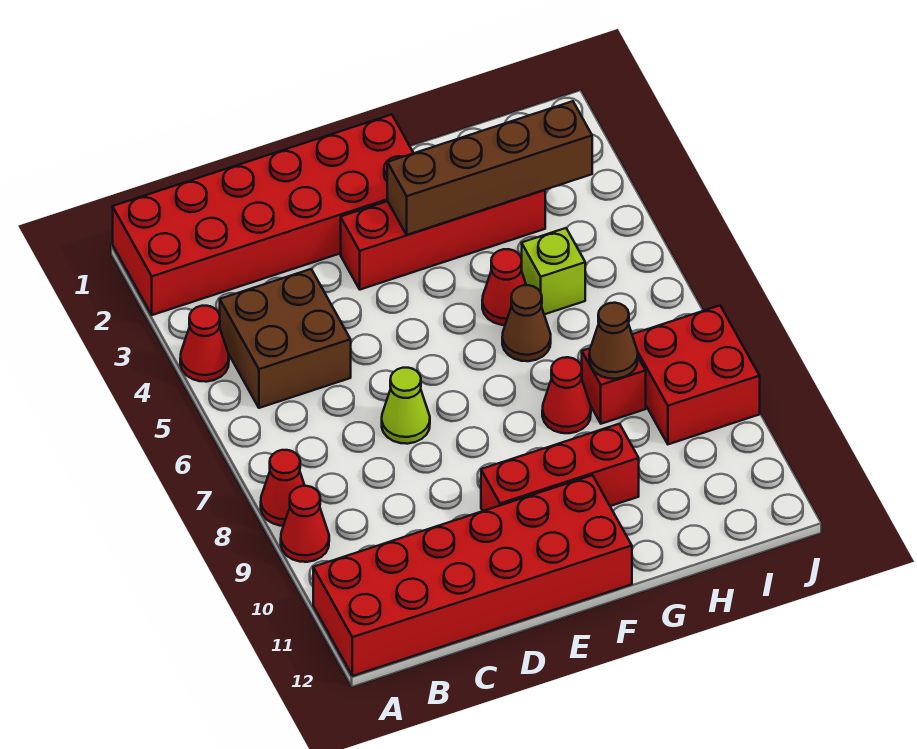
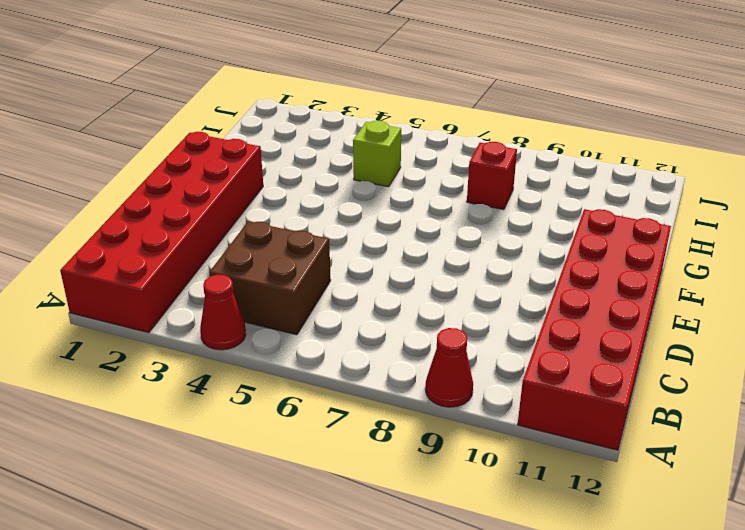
none -> red cone A8 level 1
none -> lime cone D7 level 1
none -> red brick E3:H3 level 1

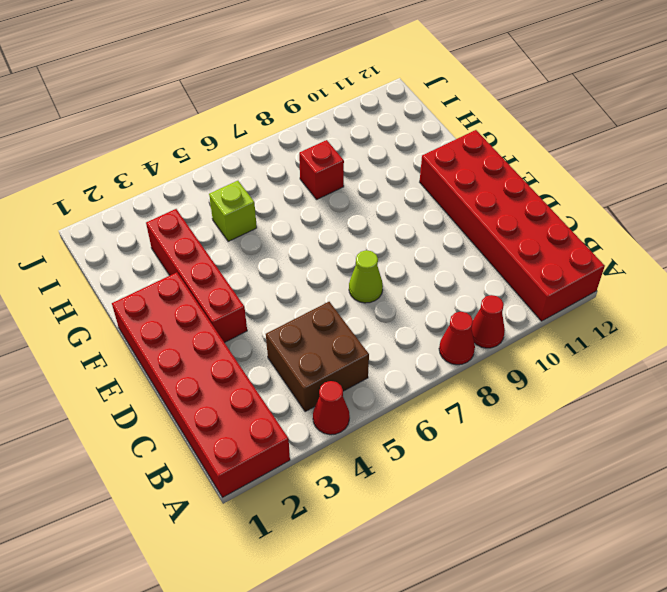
none -> red brick E10:G10 level 1
none -> red cone G5 level 1
none -> brown cone G6 level 1

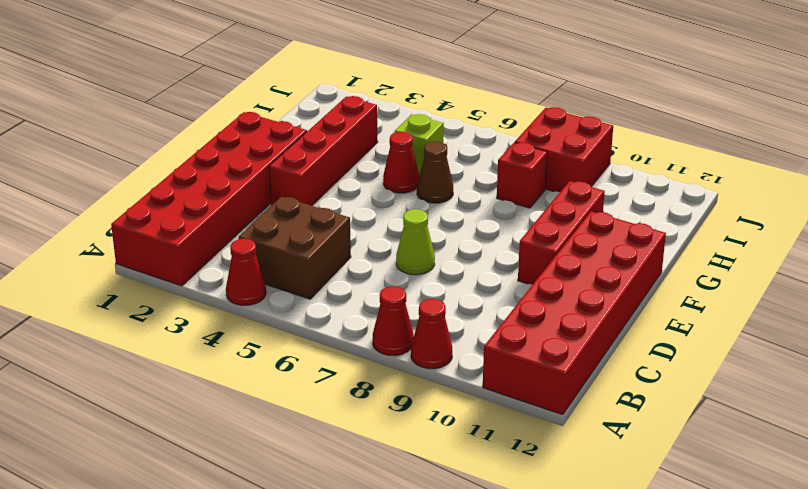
none -> red cone G8 level 1
none -> brown brick F3:I3 level 2
none -> brown cone H8 level 2

